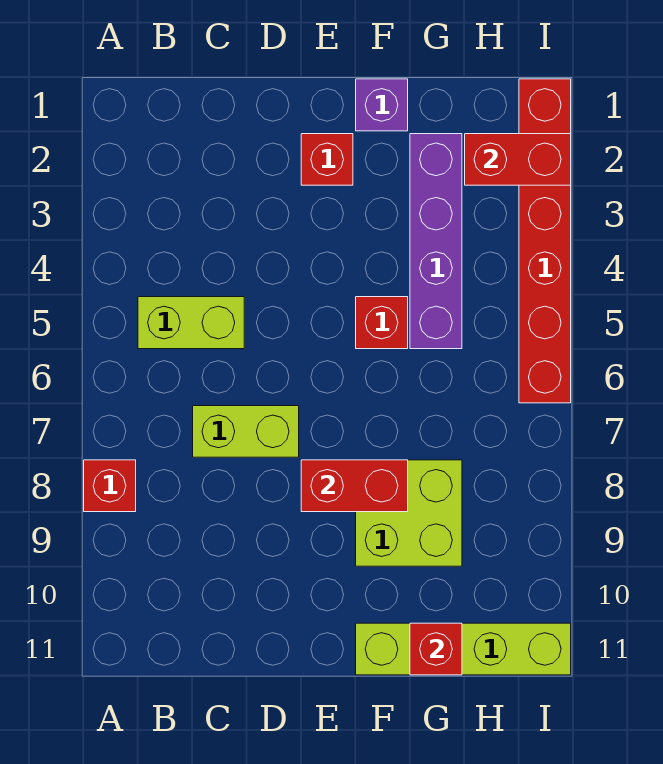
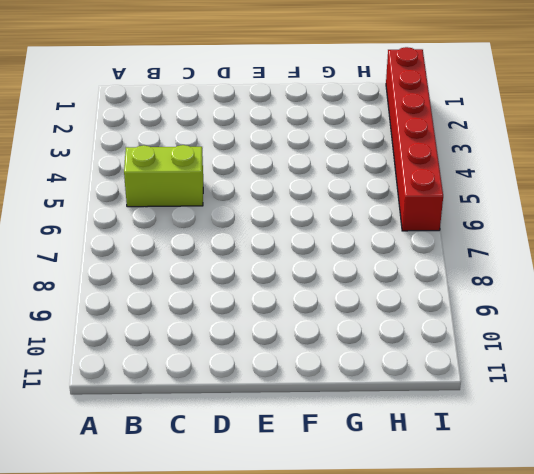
none -> red brick A8 level 1
none -> lime brick C7:D7 level 1
none -> red brick E2 level 1

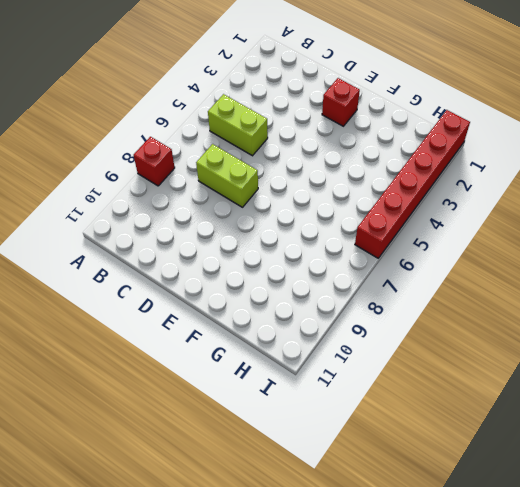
none -> purple brick F1 level 1
none -> red brick F5 level 1
none -> lime brick F8:G9 level 1

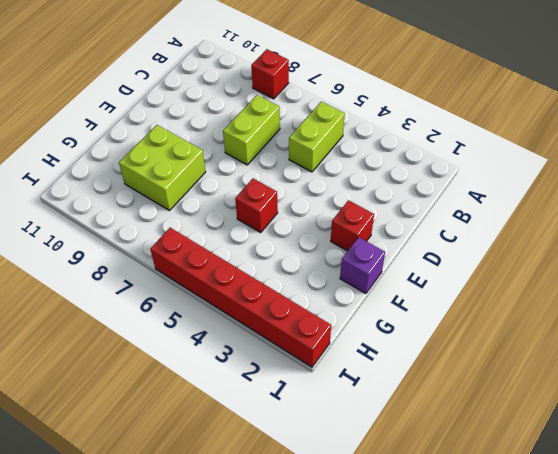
none -> lime brick F11:I11 level 1
none -> purple brick G2:G5 level 1
none -> red brick E8:F8 level 2

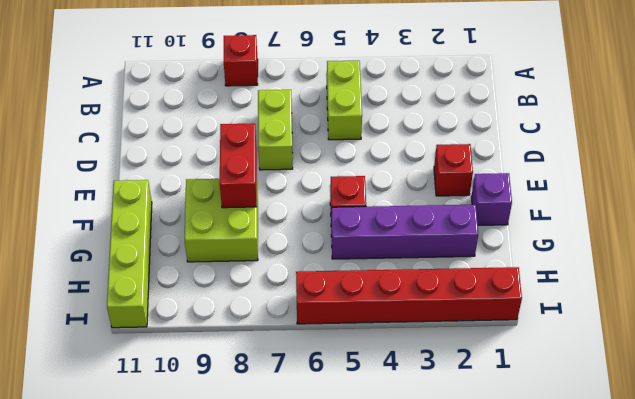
none -> red brick G11 level 2
none -> red brick H2:I2 level 2

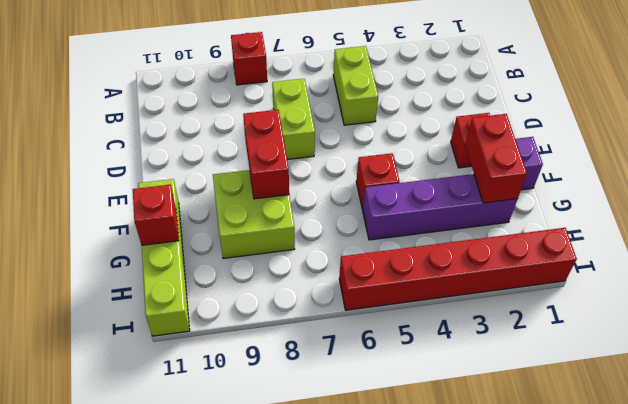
red brick F2:G2 level 2 -> red brick H2:I2 level 2

